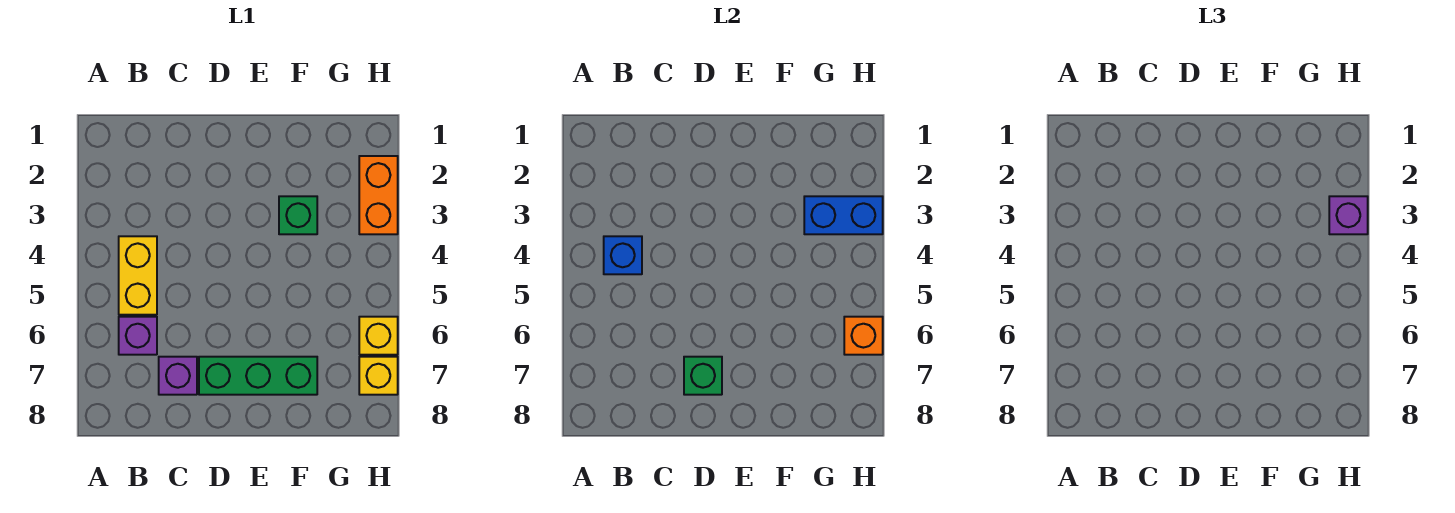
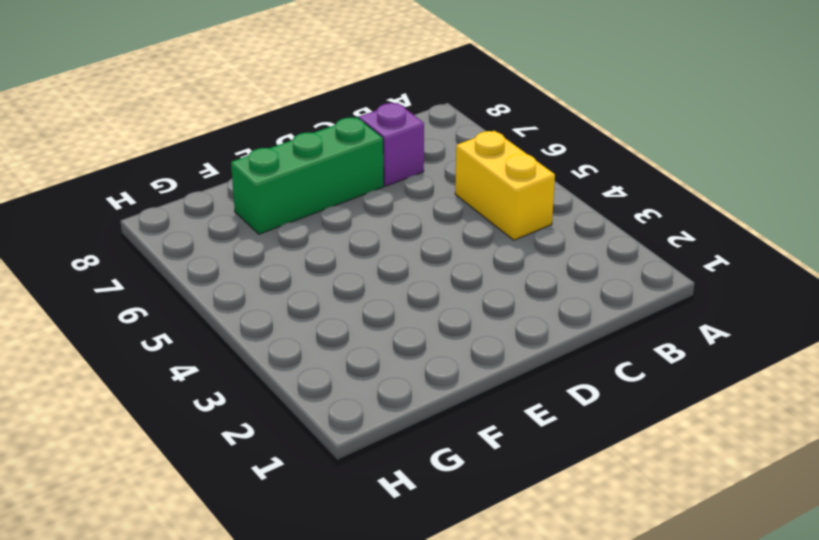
none -> purple brick B6 level 1
none -> green brick F3 level 1
none -> orange brick H2:H3 level 1

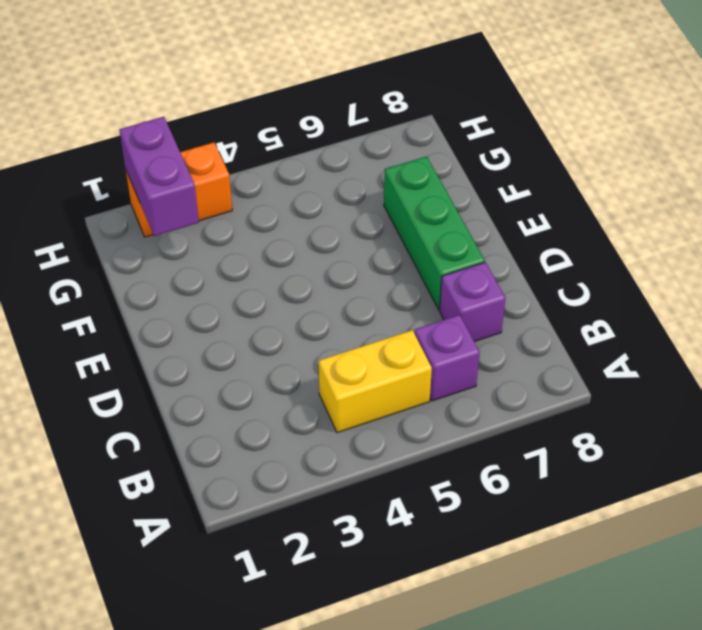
purple brick G2:H2 level 2 -> none
none -> green brick F3 level 1
none -> yellow brick H6 level 1
none -> yellow brick H7 level 1

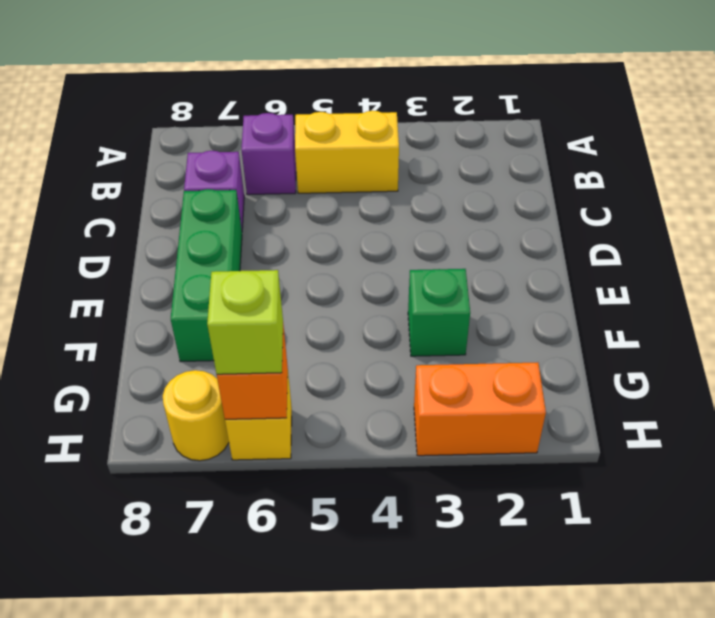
lime brick H6 level 3 -> none
yellow round brick H7 level 1 -> yellow brick H7 level 1
none -> blue brick B4 level 2
none -> green brick D7 level 2
none -> blue brick G3:H3 level 2

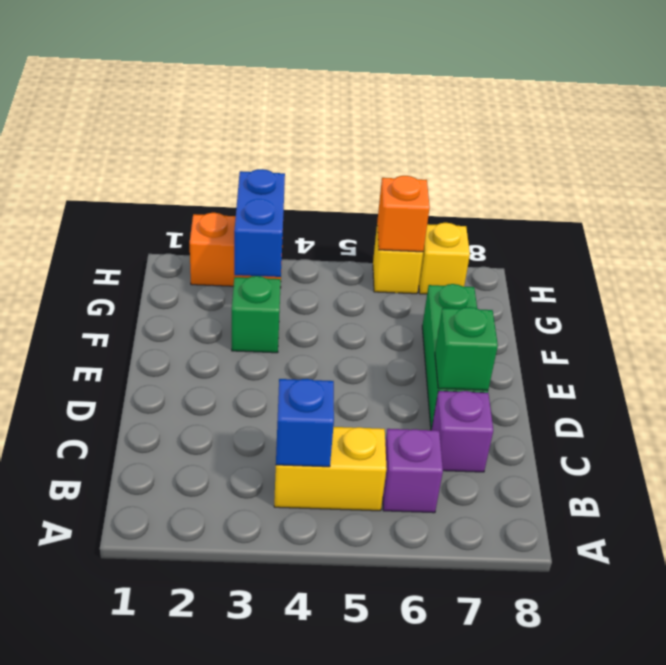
none -> purple brick H3 level 3

